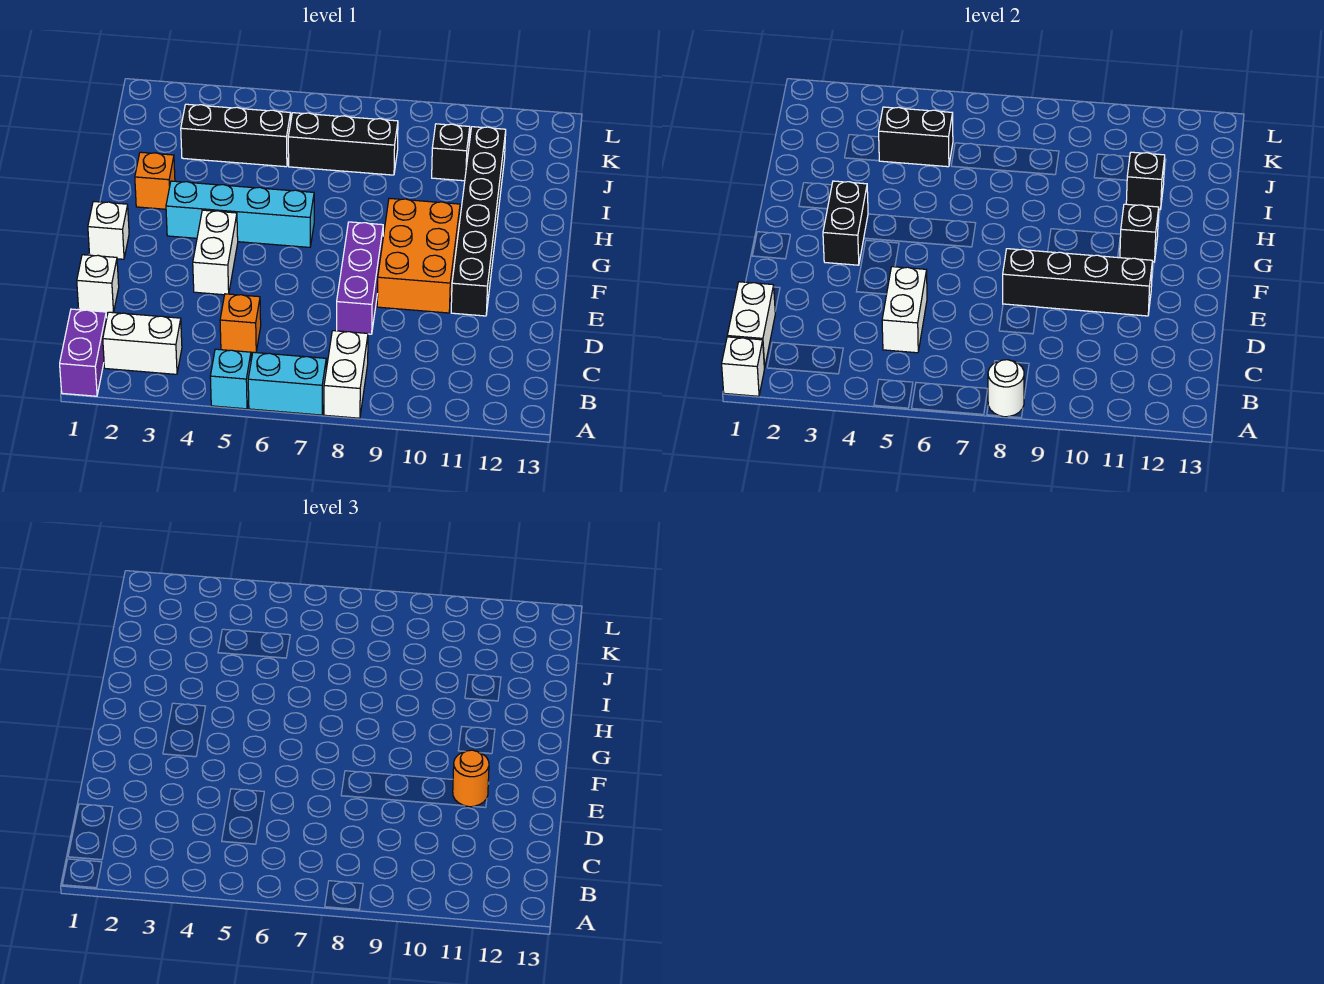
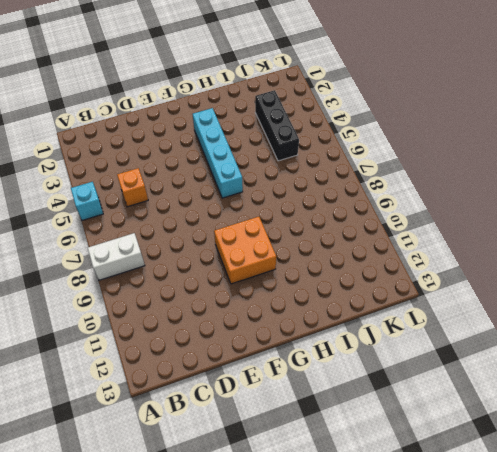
orange brick F9:G10 level 1 -> orange brick E9:G10 level 1
none -> purple brick A1:B1 level 1
none -> cyan brick A6:A7 level 1
none -> white brick B2:B3 level 1

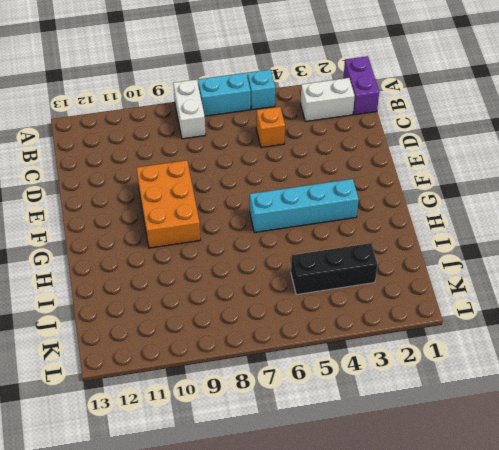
none -> white brick D1 level 1
none -> purple brick D8:F8 level 1
none -> white brick E4:F4 level 1

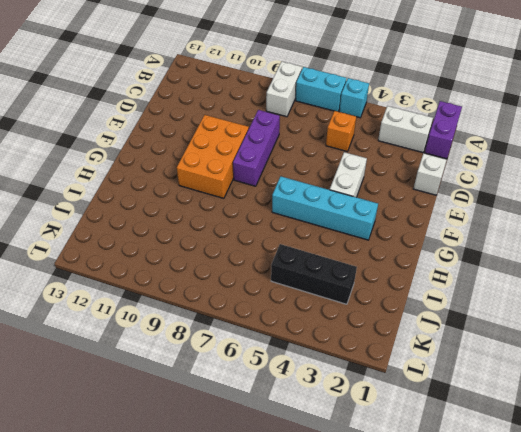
none -> black brick E11:J11 level 1
none -> white brick F1 level 1
none -> orange brick H2 level 1

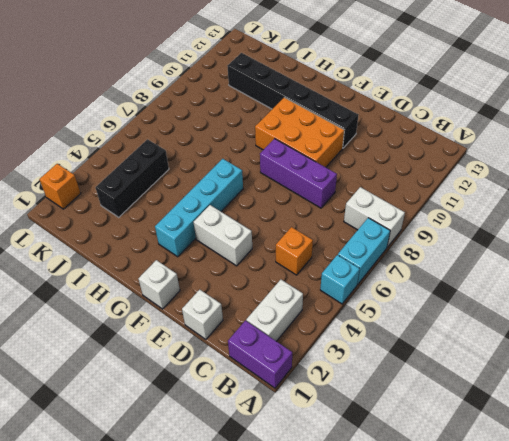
orange brick L2 level 1 -> orange brick H2 level 1
none -> black brick J6:J8 level 1
none -> black brick J10 level 1
none -> white brick A1 level 2

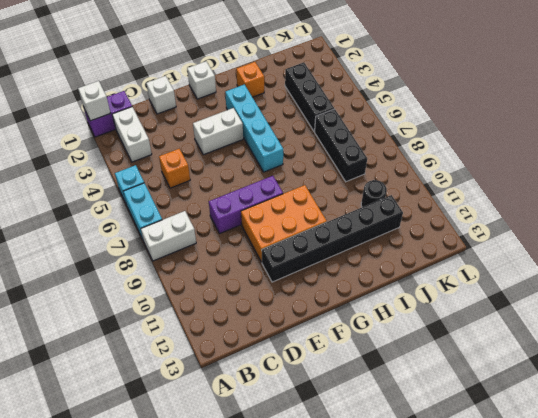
black round brick J10 level 1 -> black brick J10 level 1
none -> white round brick A8 level 2
none -> white brick B1:C1 level 2
none -> white brick C5:D5 level 2

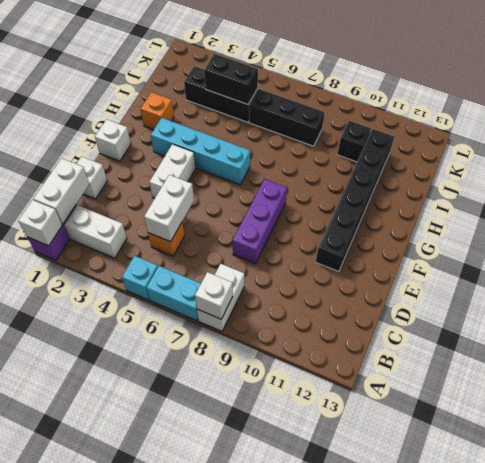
white brick A8 level 2 -> white round brick A8 level 2
none -> orange brick E9:G10 level 1
none -> black brick E8:E11 level 2
none -> black brick F3:G3 level 2

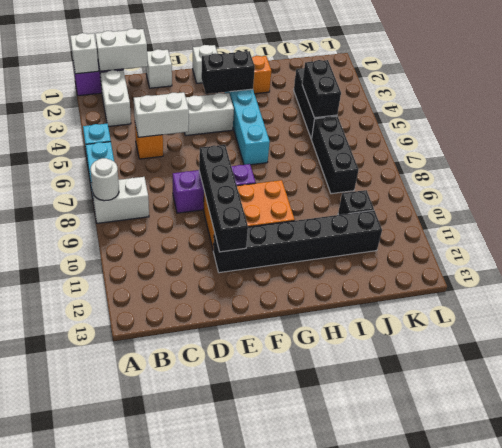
none -> black brick G11 level 2
none -> black brick I11 level 2
none -> orange round brick E11 level 3

